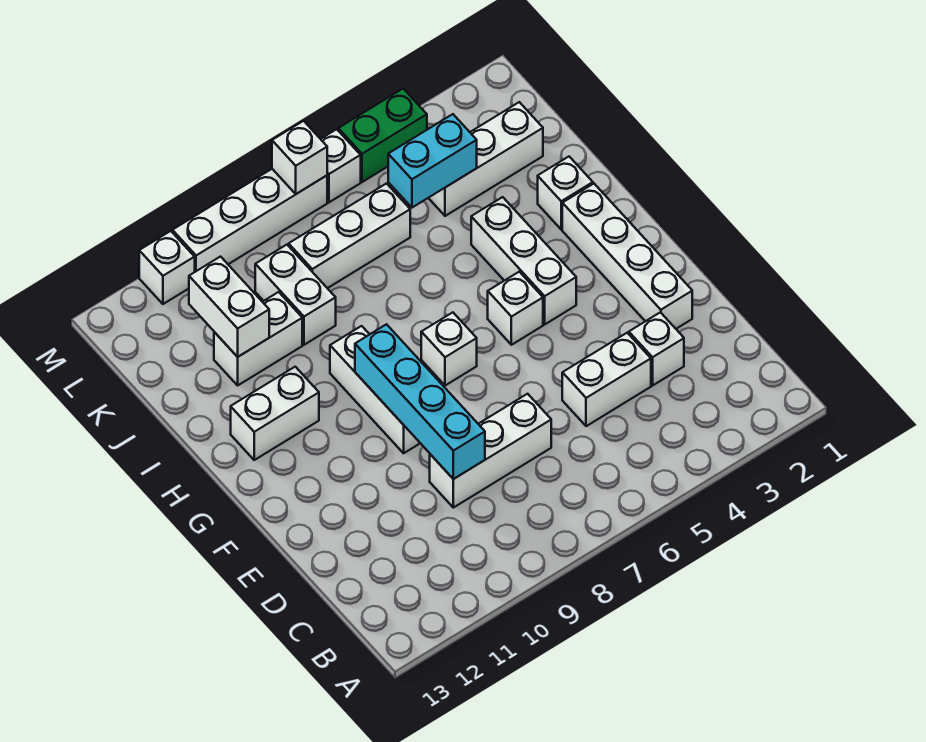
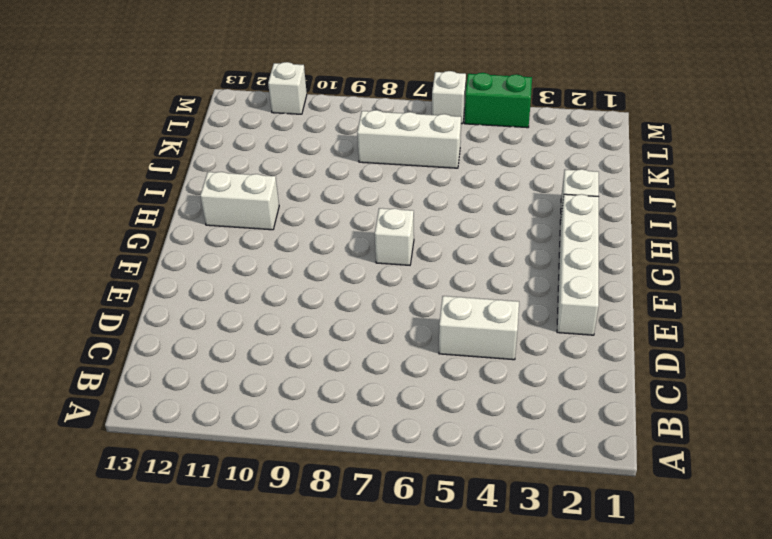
none -> white brick D3 level 1
none -> white brick D7:D9 level 1
none -> white brick F9:H9 level 1

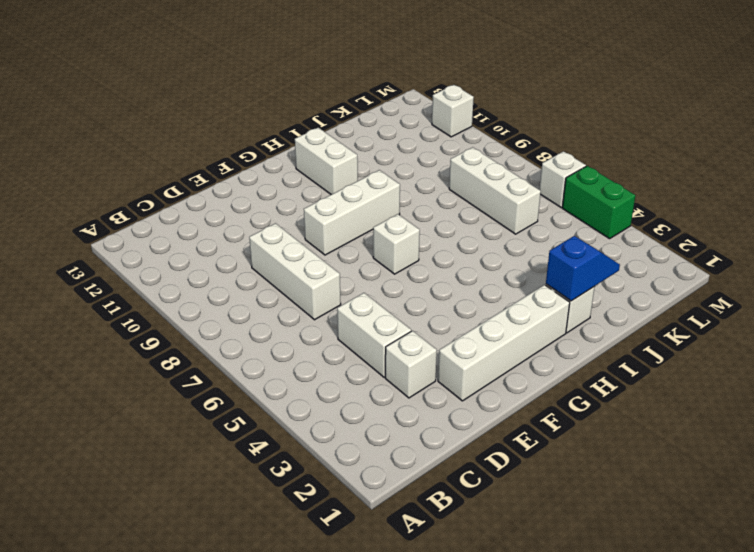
blue slope I2:J2 level 2 top I -> none
none -> white brick G4:I4 level 1
none -> white brick G5 level 1
none -> white brick J9:K9 level 1

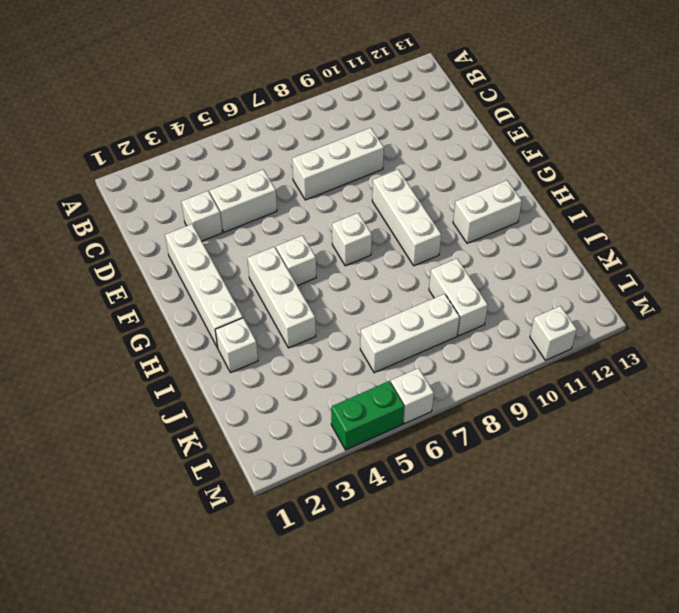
none -> white brick J10:J11 level 1
none -> white brick K2:K4 level 1
none -> white brick M7:M10 level 1

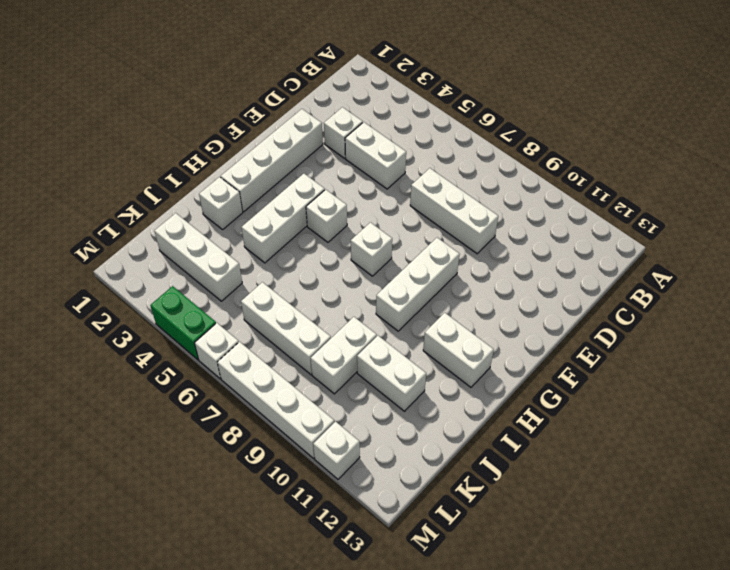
none -> cyan brick D9:G9 level 2
none -> white brick J11:K11 level 2
none -> cyan brick K4:K5 level 2

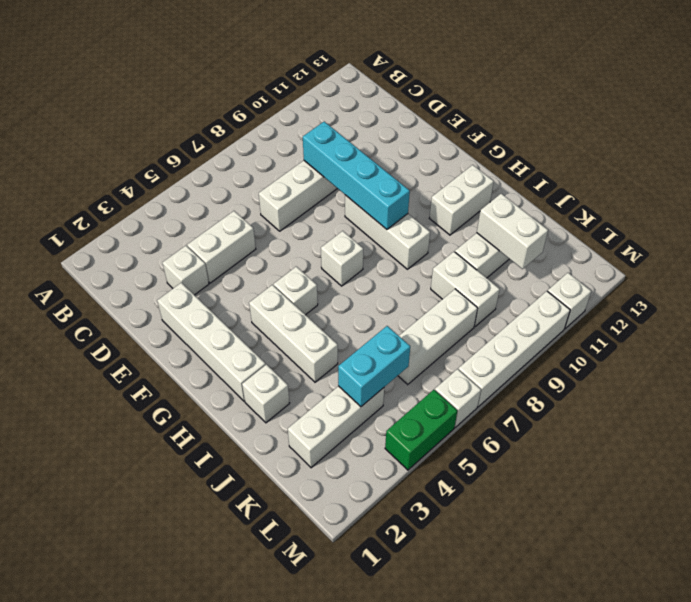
none -> white brick M7 level 2

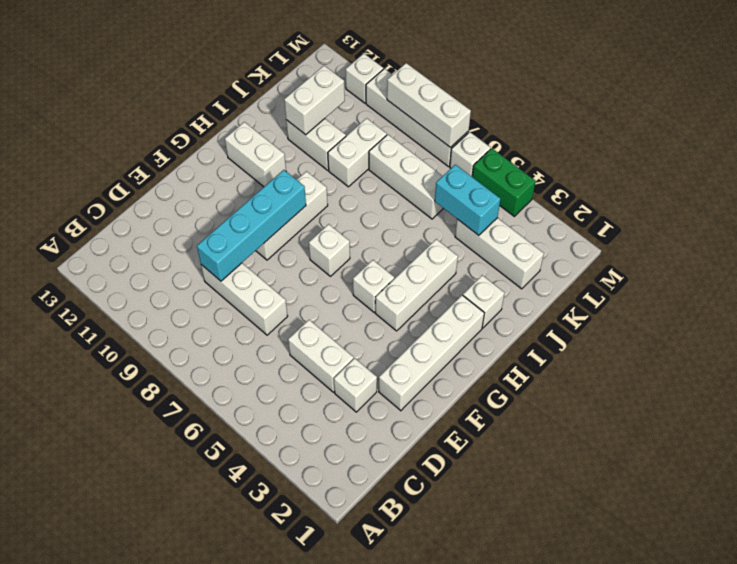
white brick M7:M9 level 2 -> white brick M7 level 2

